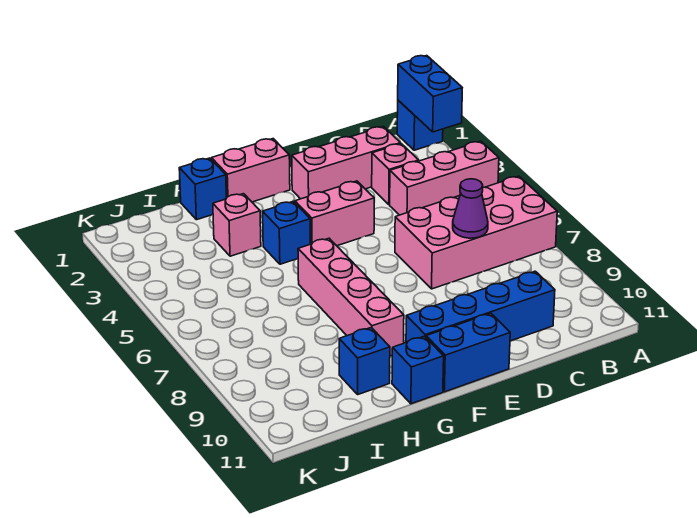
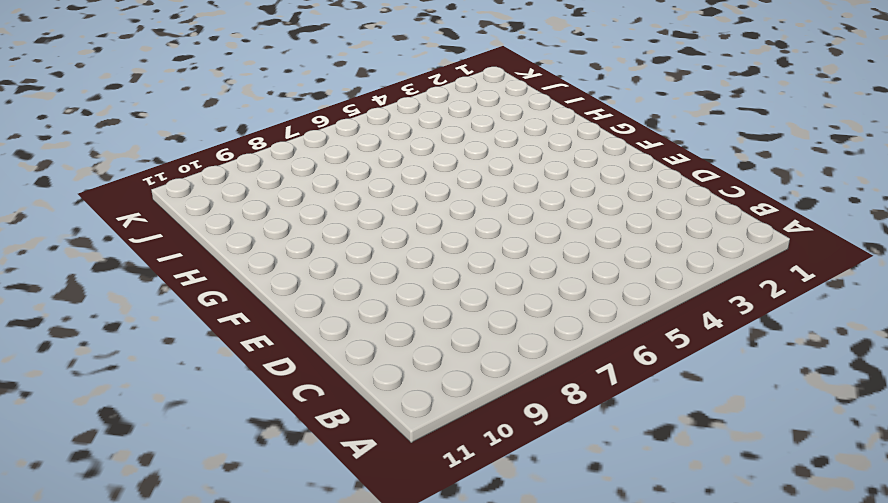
none -> blue brick A1 level 1
none -> pink brick A4:C4 level 1
none -> pink brick A6:D7 level 1

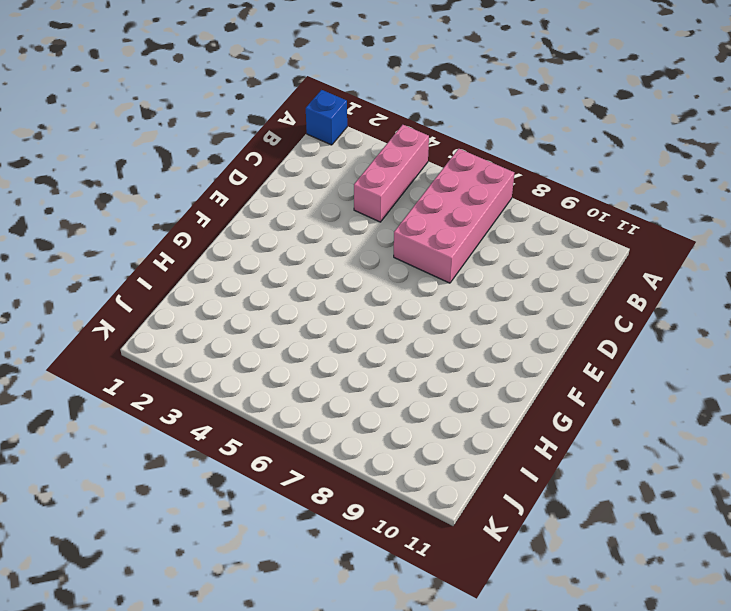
none -> pink brick C2:E2 level 1
none -> pink brick C3 level 1
none -> blue brick C10:F10 level 1

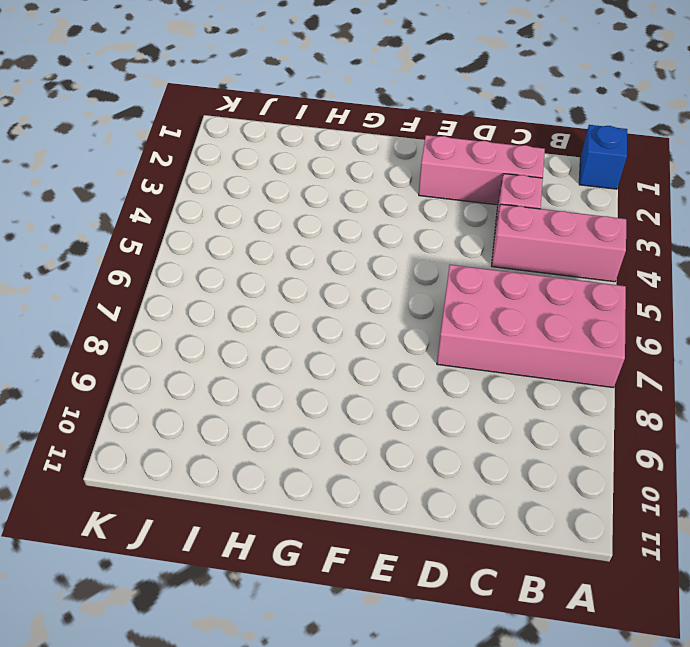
none -> blue brick C10:F10 level 1
none -> pink brick E4:F4 level 1
none -> blue brick E11:F11 level 1

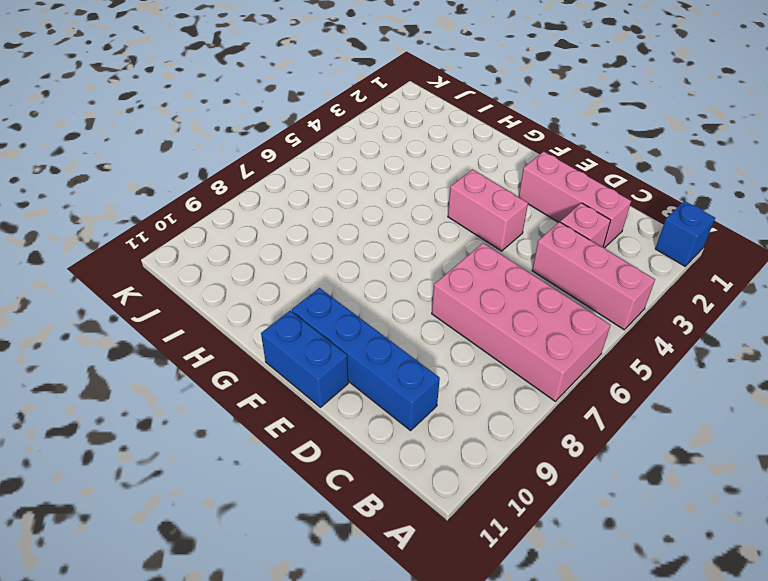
none -> pink brick F1:G1 level 1
none -> blue brick G4 level 1
none -> pink brick G6:G9 level 1

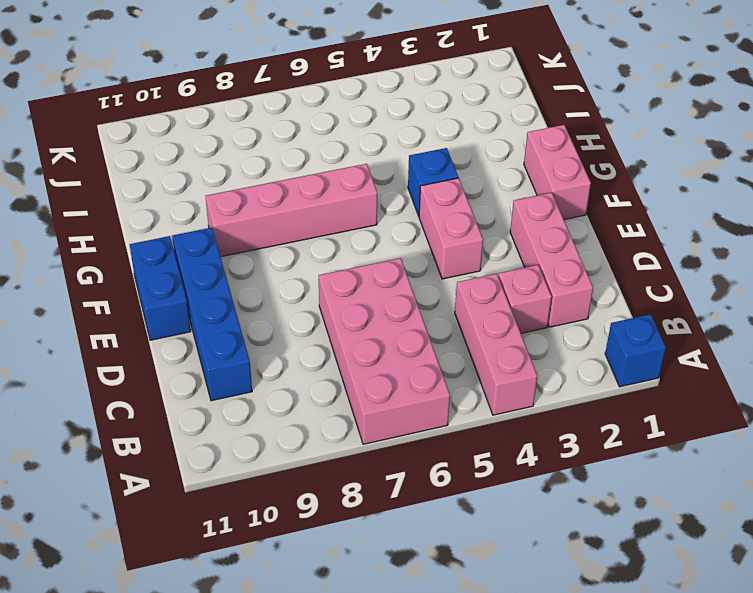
none -> blue brick G11 level 1
none -> blue brick H1 level 1
none -> pink brick H3 level 1

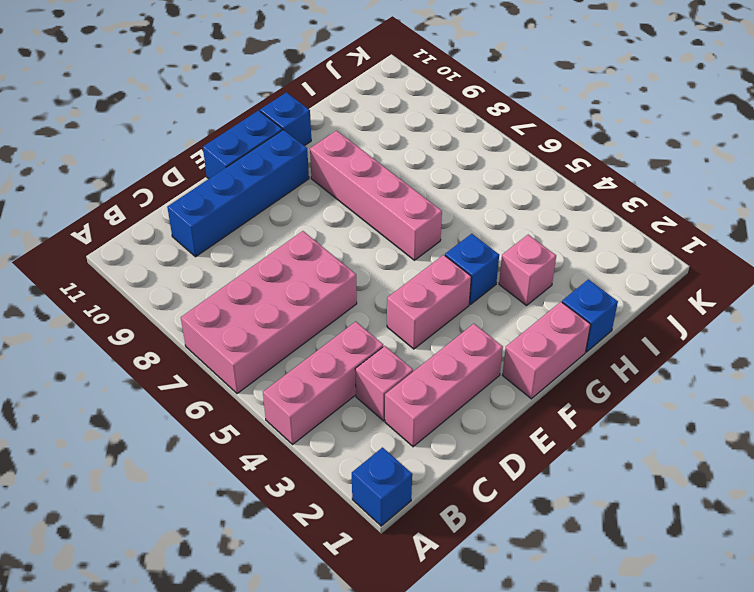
none -> blue brick H10 level 1
none -> blue brick A1:A2 level 2
none -> purple cone C7 level 2

